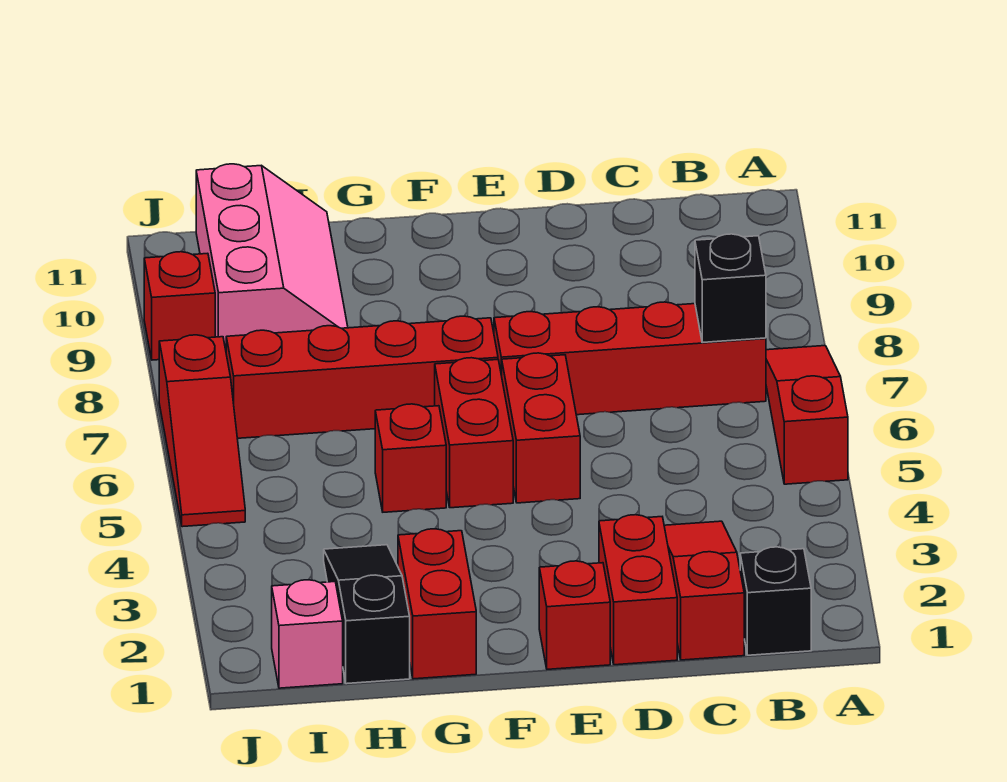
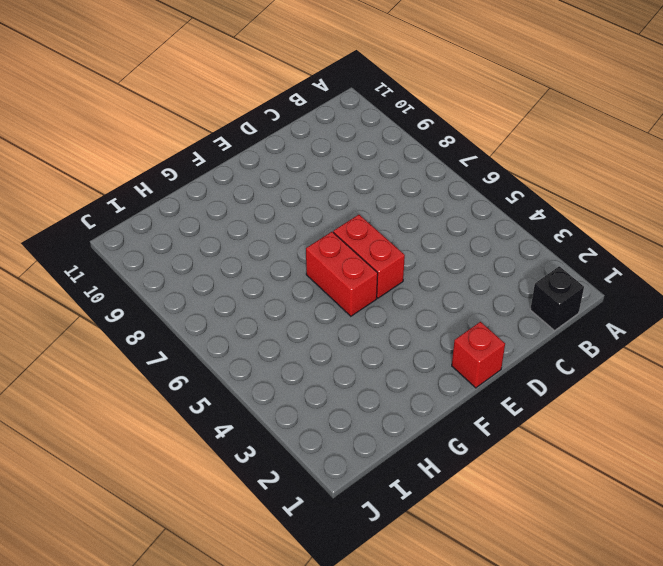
none -> red slope A5:A7 level 1 top 5
none -> red brick B7:E7 level 1
none -> red slope C1:C3 level 1 top 1

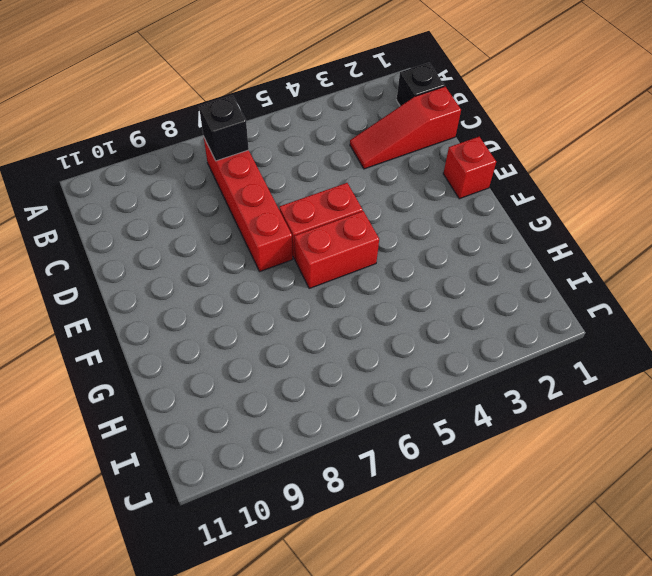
none -> red slope A5:A7 level 1 top 5
none -> red brick D1:D2 level 1
none -> red brick F7:I7 level 1

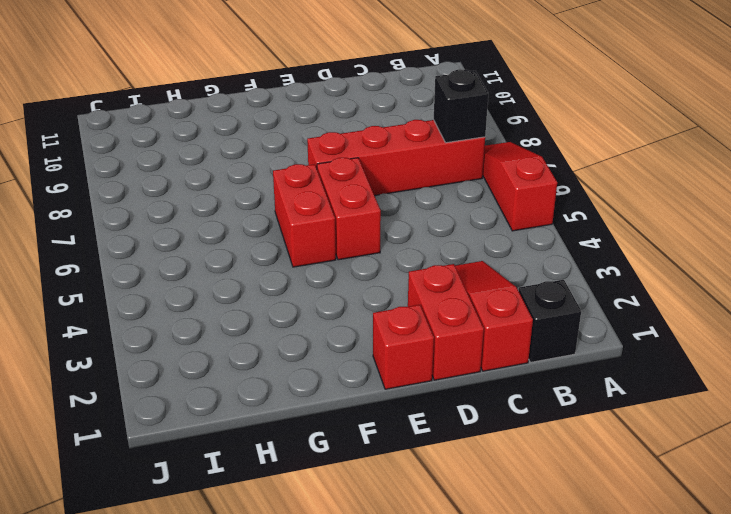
none -> red brick F7:I7 level 1
none -> red brick G1:G2 level 1
none -> red brick G5 level 1

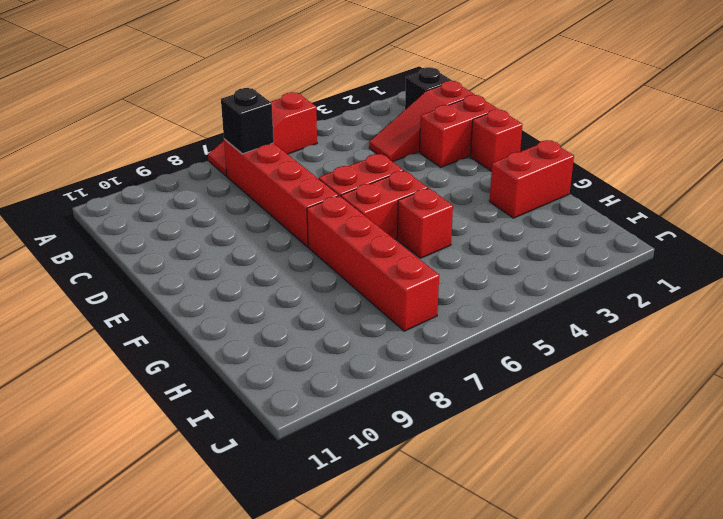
none -> black slope H1:H3 level 1 top 1
none -> pink slope H9:I11 level 1 top I
none -> pink brick I1 level 1

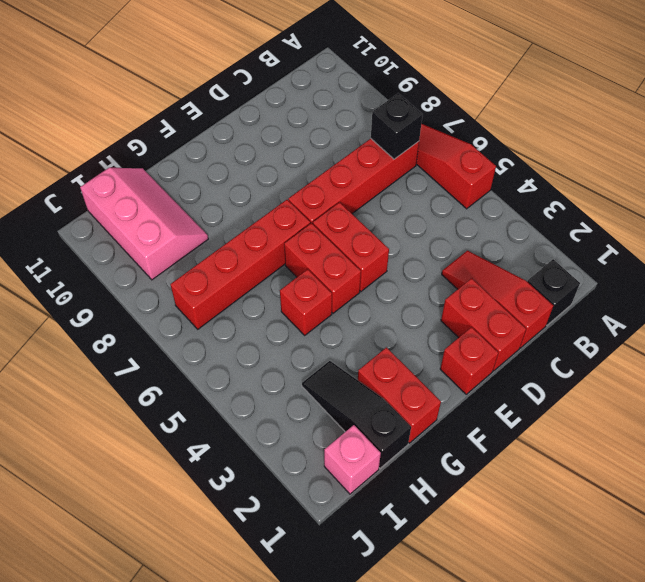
none -> red slope J5:J7 level 1 top 7
none -> red brick J9 level 1

